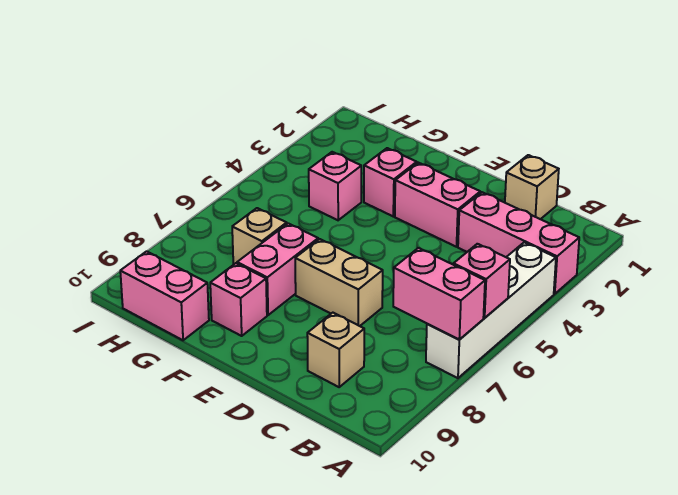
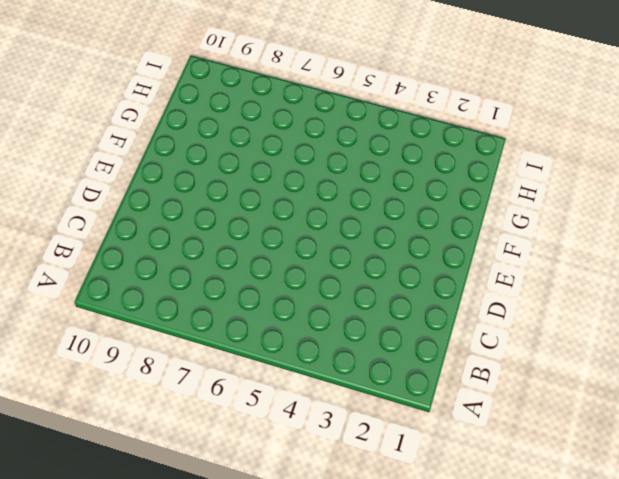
none -> pink brick A3:C3 level 1
none -> white brick A4:A7 level 1
none -> tan brick C1 level 1

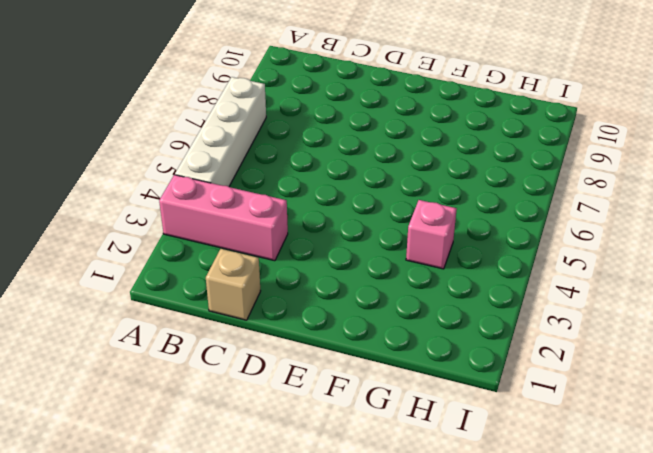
none -> tan brick C9 level 1
none -> pink brick D3:E3 level 1
none -> tan brick D7:E7 level 1

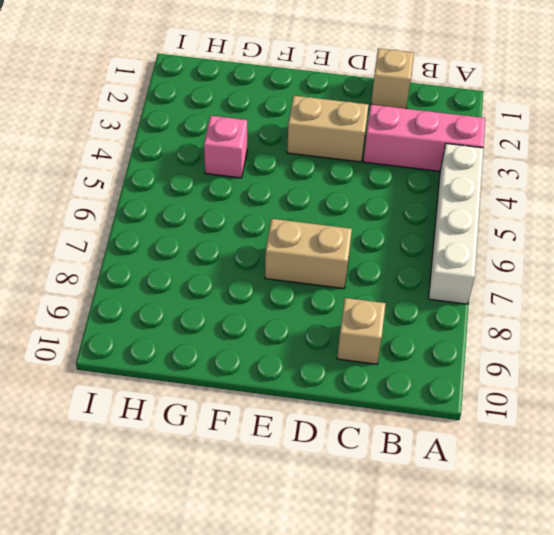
tan brick D3:E3 level 1 -> pink brick D3:E3 level 1
none -> pink brick F3 level 1
none -> pink brick F7:F8 level 1
none -> pink brick F9 level 1

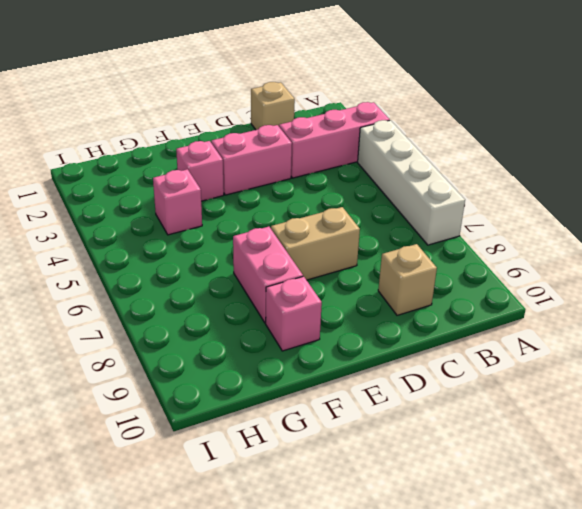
none -> tan brick G7 level 1
none -> pink brick G10:H10 level 1
none -> pink brick A6 level 2

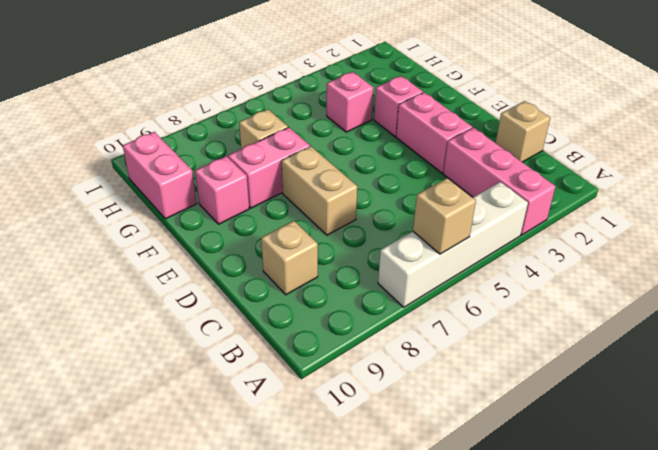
tan brick A6 level 2 -> pink brick A6 level 2
none -> pink brick A7:B7 level 2

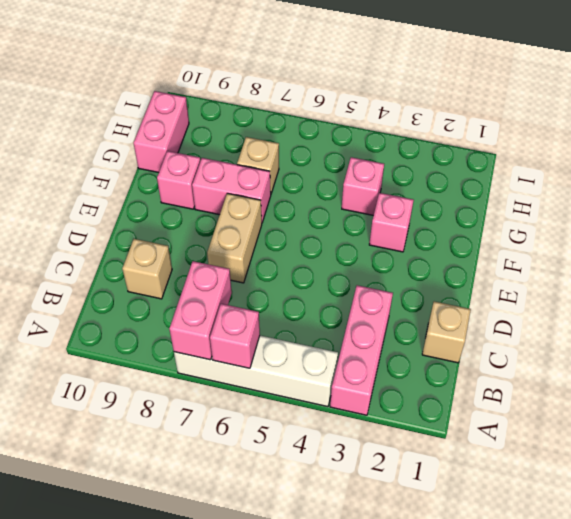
none -> pink brick D3:E3 level 1

